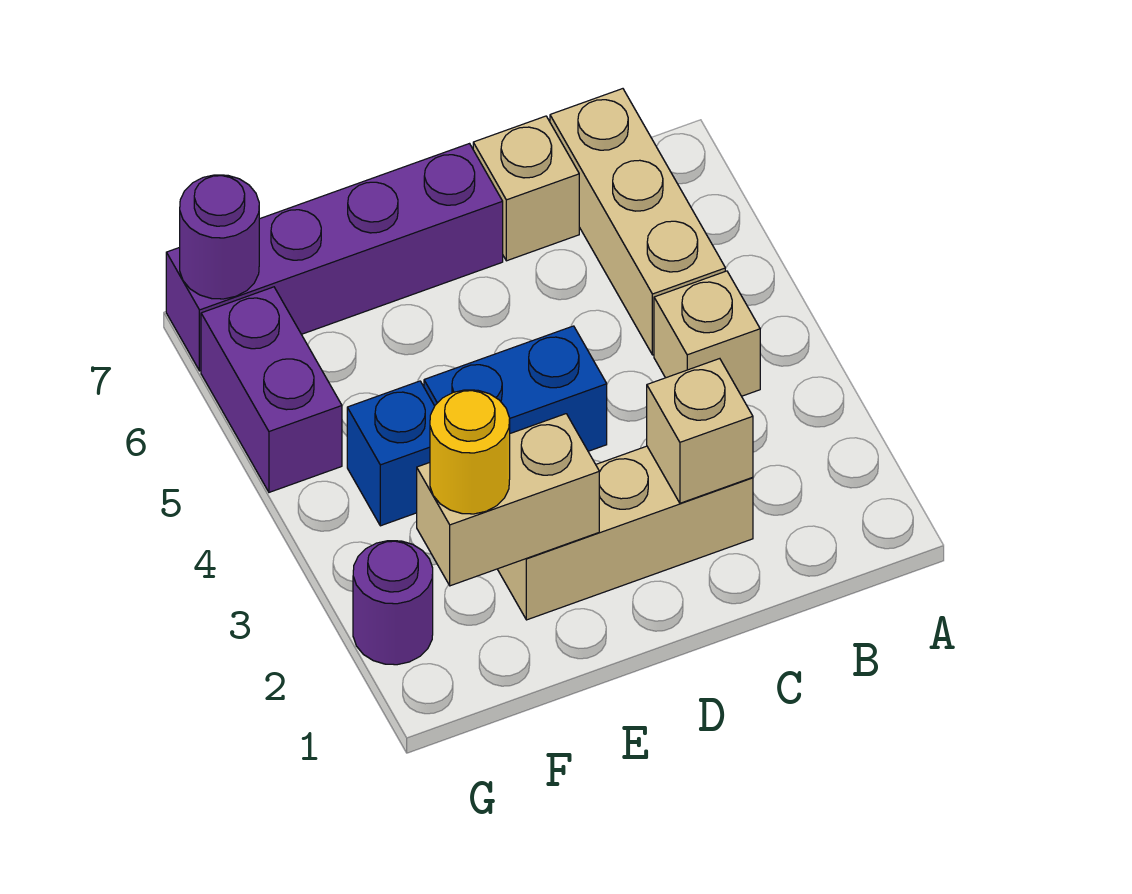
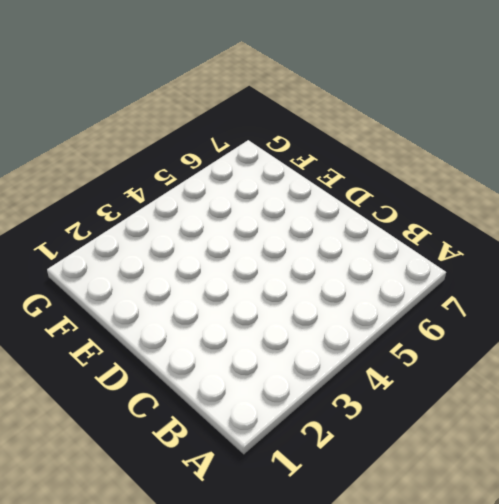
none -> tan brick B4 level 1
none -> tan brick B5:B7 level 1
none -> tan brick C2:E2 level 1

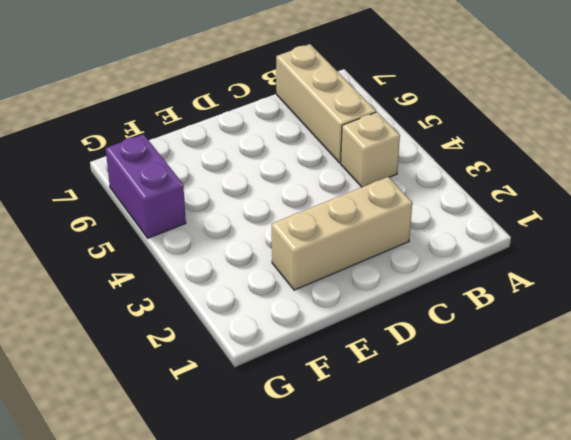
none -> tan brick C7 level 1
none -> blue brick D4:E4 level 1
none -> purple brick D7:G7 level 1

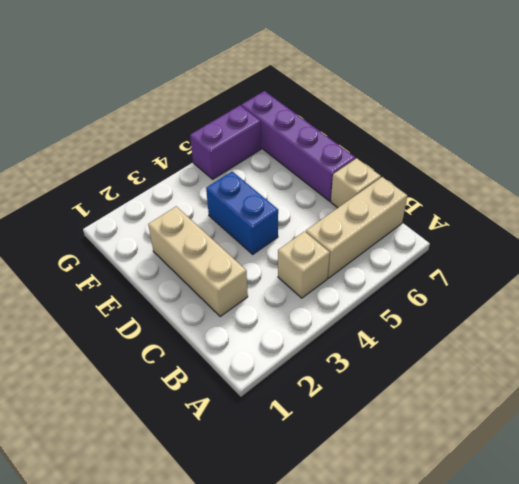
none -> blue brick F4 level 1
none -> purple round brick G2 level 1
none -> tan brick C2 level 2

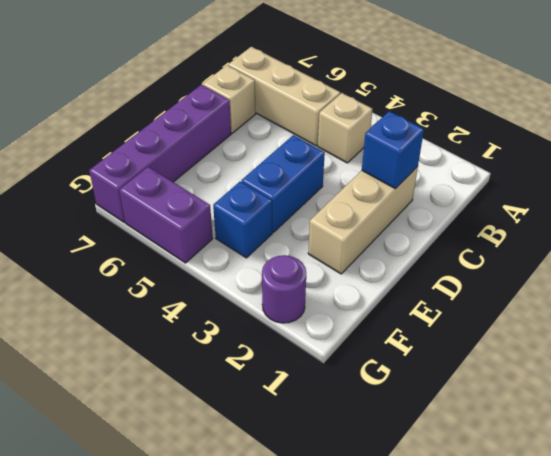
blue brick C2 level 2 -> tan brick C2 level 2
none -> tan brick E2:F2 level 2
none -> purple round brick G7 level 2
none -> yellow round brick F2 level 3

